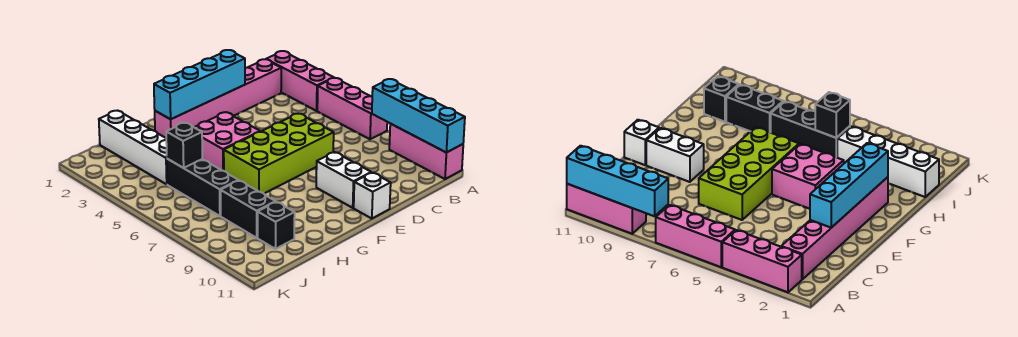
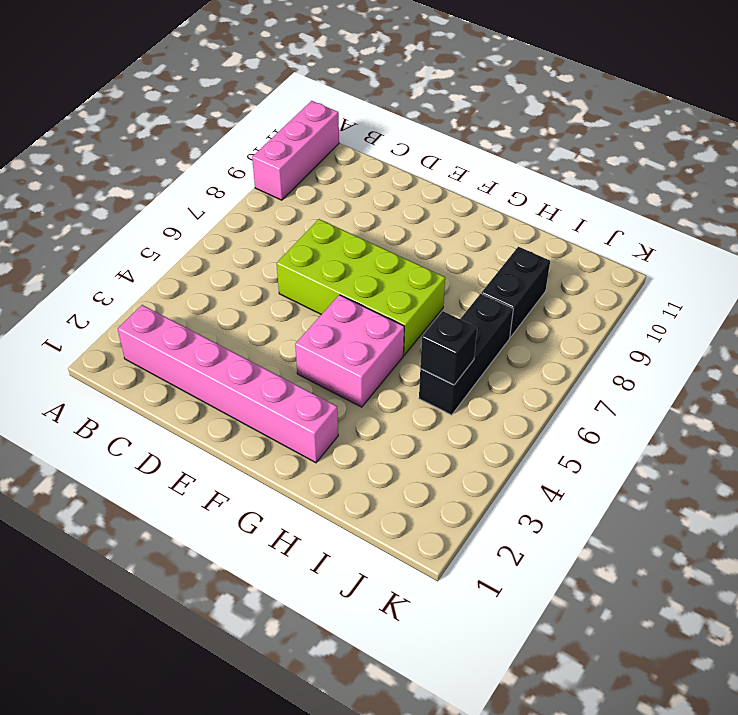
none -> pink brick A2:A4 level 1
none -> pink brick A5:A7 level 1
none -> white brick E9:E10 level 1

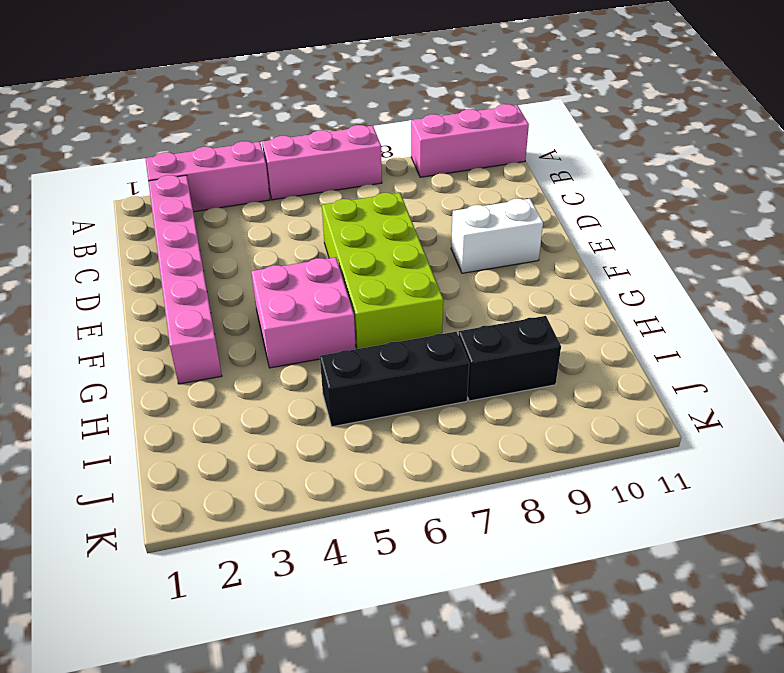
none -> white brick E11 level 1
none -> white brick I1:I4 level 1
none -> black brick I10 level 1

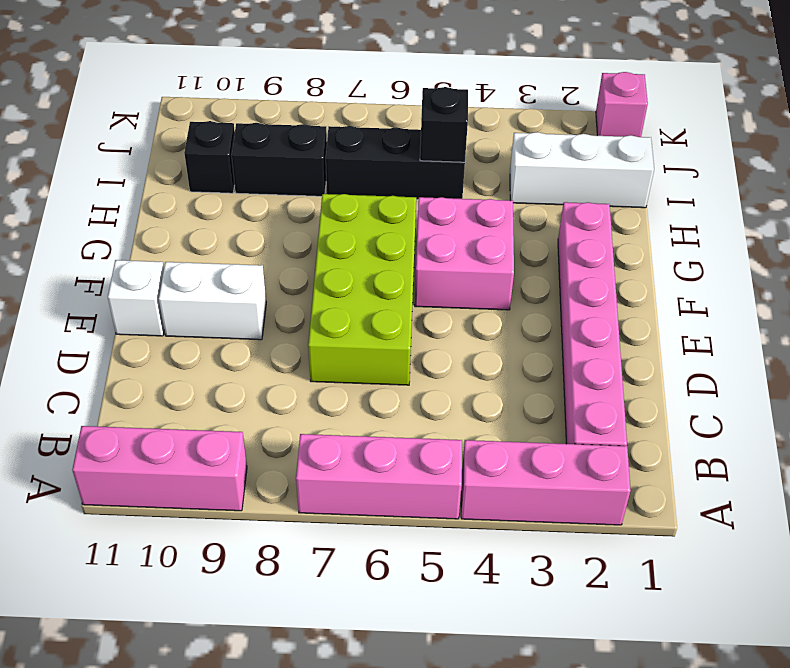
white brick I1:I3 level 1 -> white brick I1:I4 level 1
pink brick K1 level 1 -> none
none -> cyan brick A8:A11 level 2
none -> cyan brick D2:G2 level 2

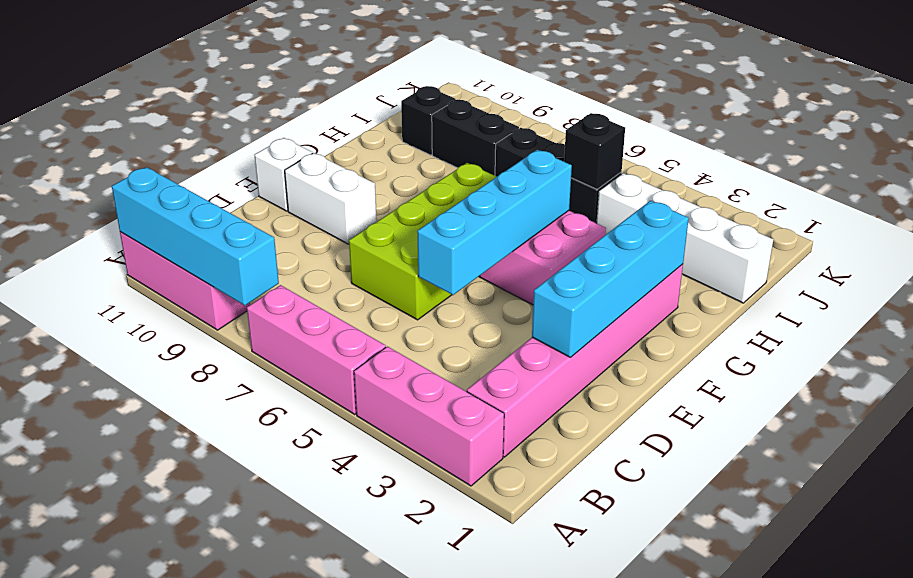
cyan brick D5:G5 level 2 -> none

